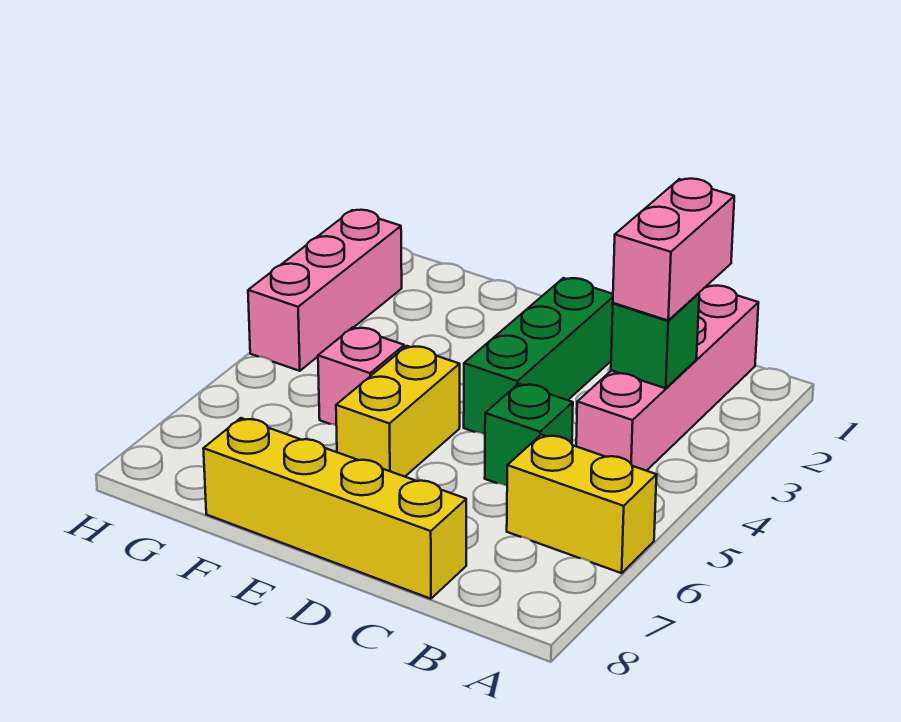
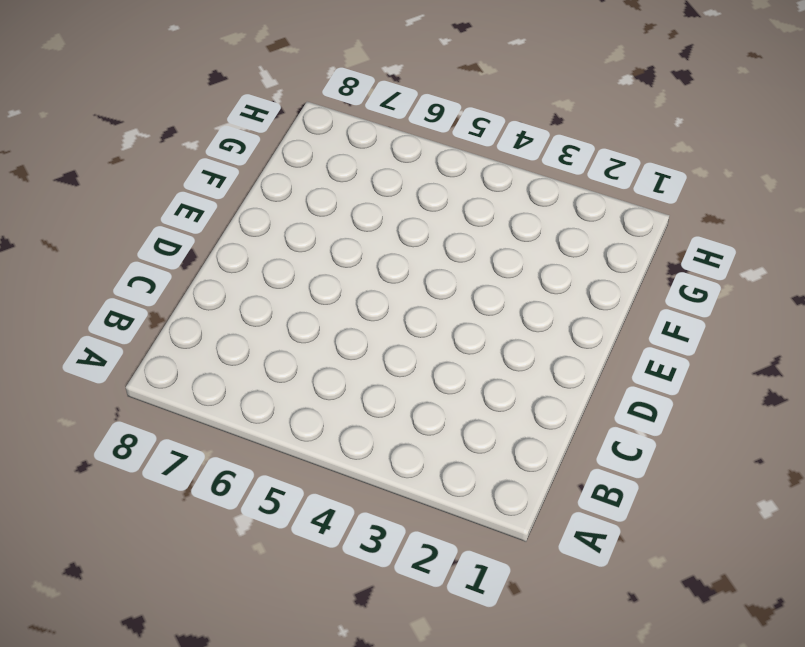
none -> yellow brick A6:B6 level 1
none -> pink brick B1:B4 level 1

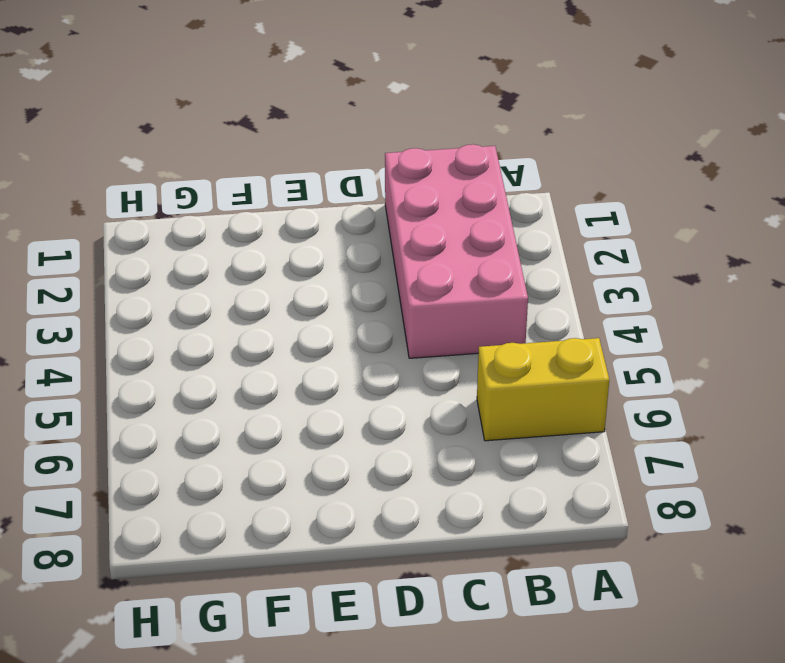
pink brick B1:C4 level 1 -> pink brick B1:B4 level 1
none -> green brick C5 level 1
none -> yellow brick C8:F8 level 1

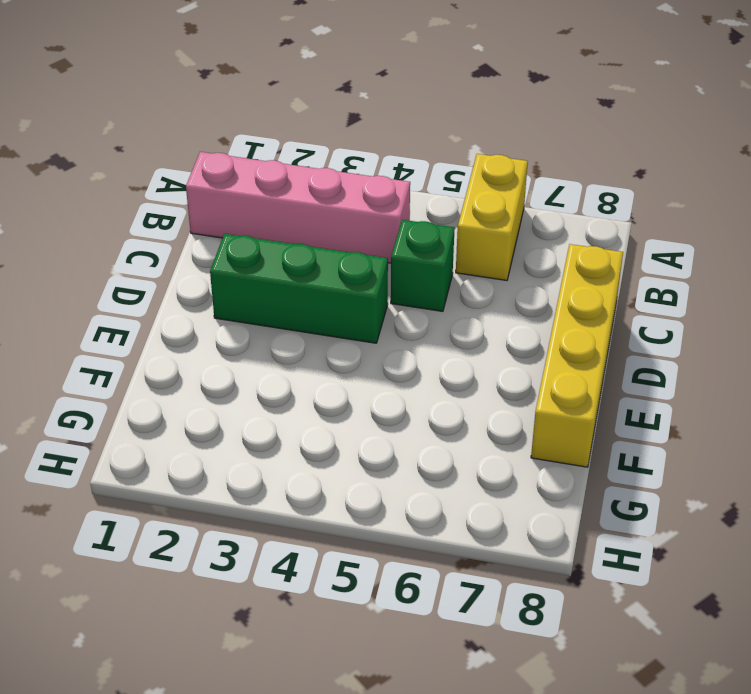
none -> yellow brick E5:E6 level 1
none -> pink brick F5 level 1

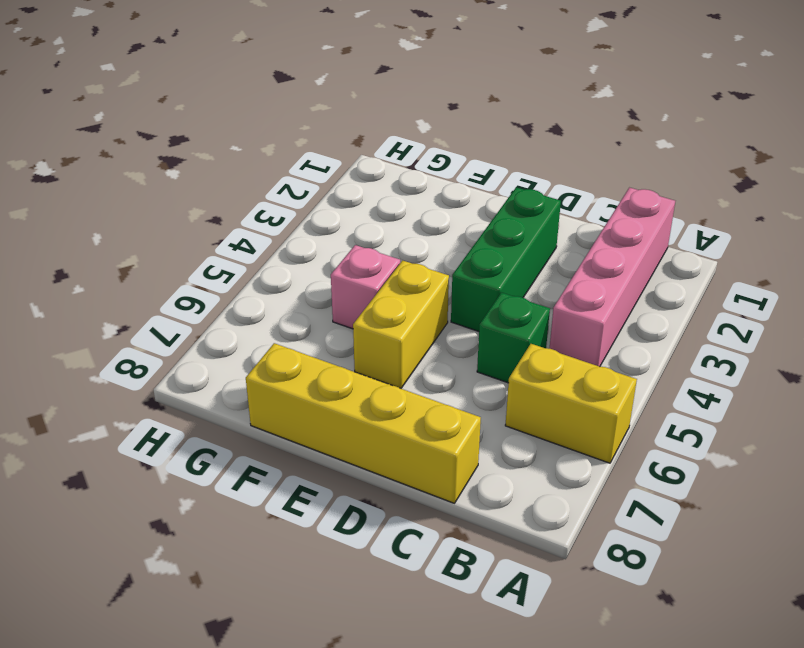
none -> pink brick H2:H4 level 1
none -> green brick B3 level 2

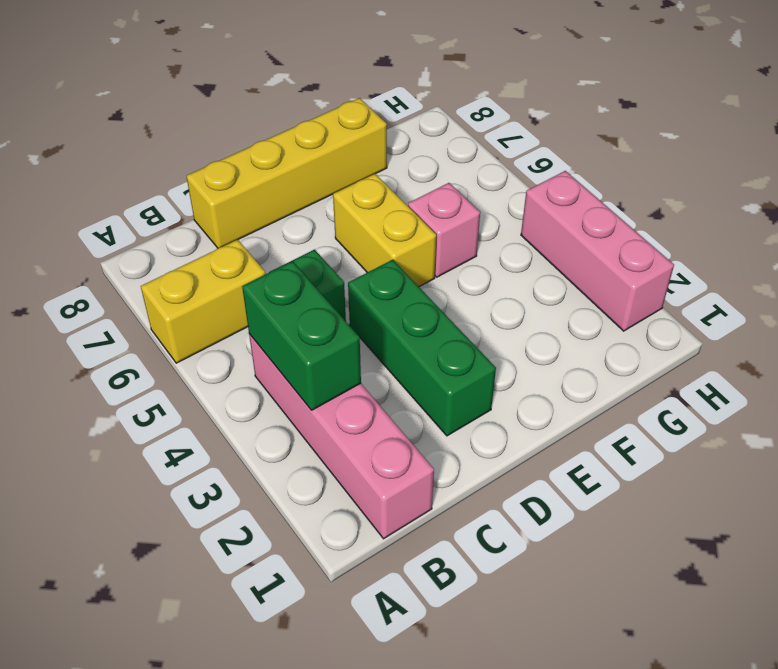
green brick B3:B4 level 2 -> green brick B3 level 2
none -> pink brick B2:B3 level 3

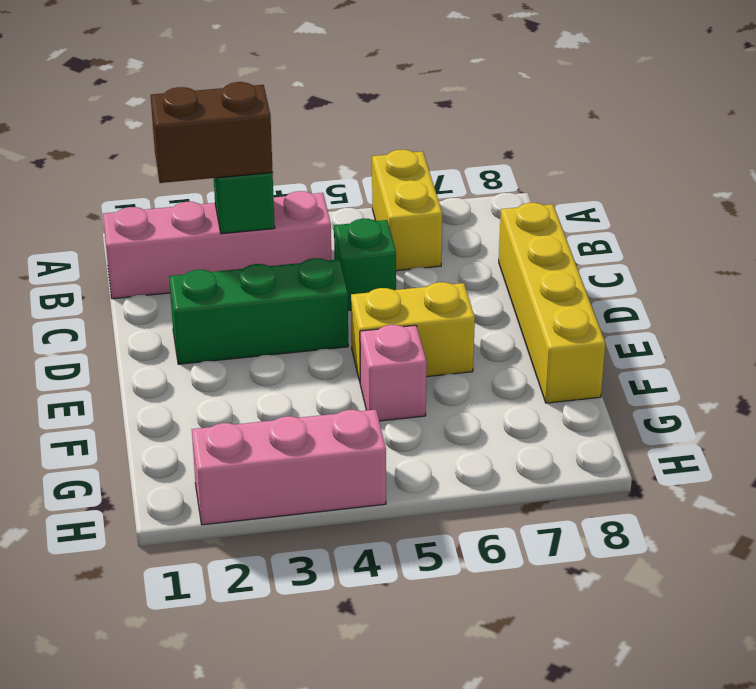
brown brick B2:B3 level 3 -> pink brick B2:B3 level 3

